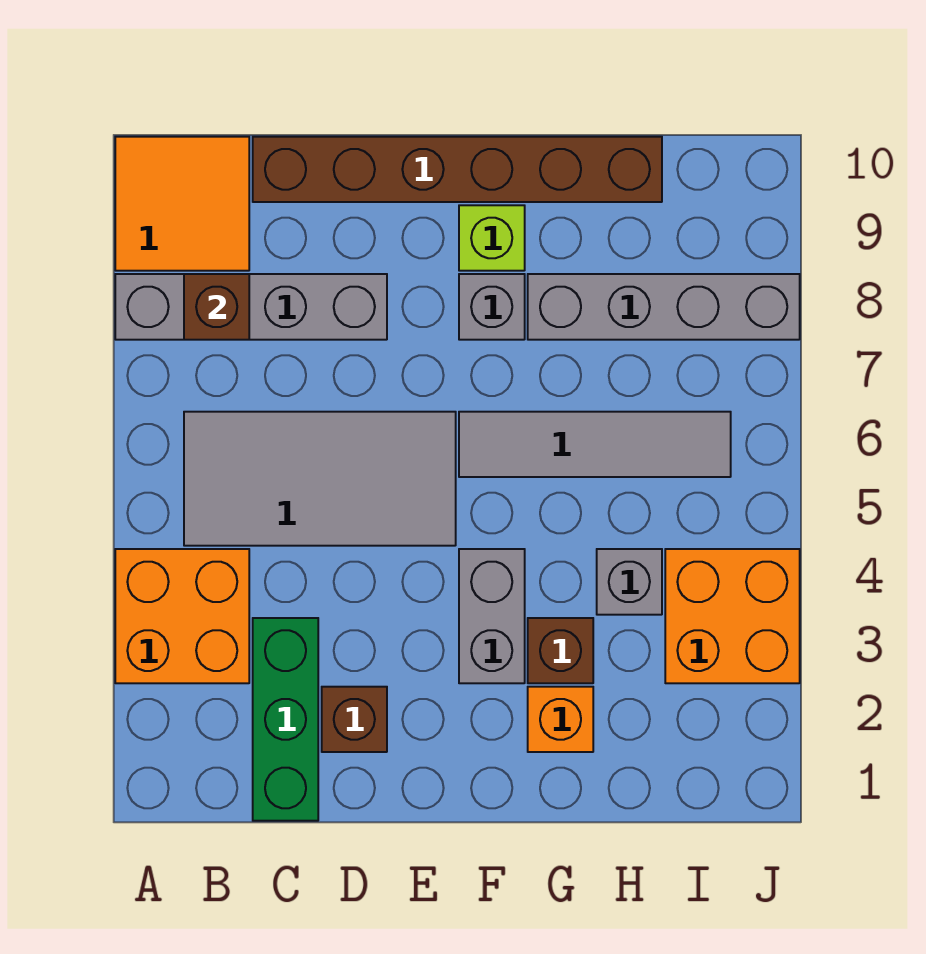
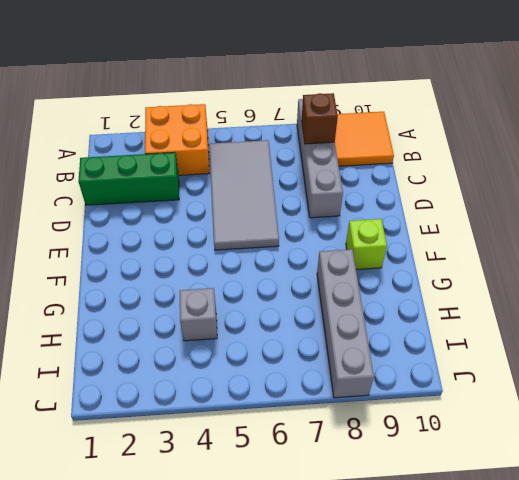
none -> brown brick C10:H10 level 1
none -> brown brick D2 level 1
none -> grey brick F3:F4 level 1

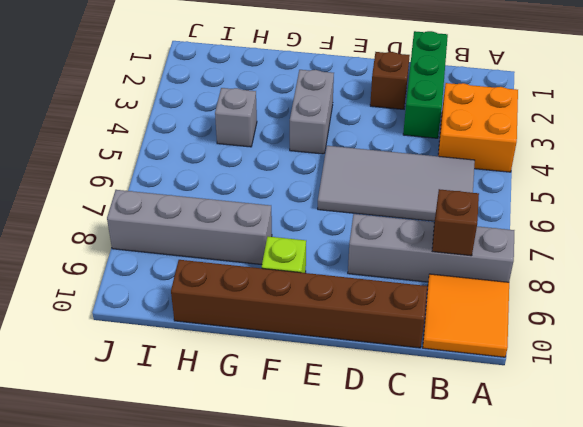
none -> grey tile F6:I6 level 1
none -> grey brick F8 level 1
none -> orange brick G2 level 1

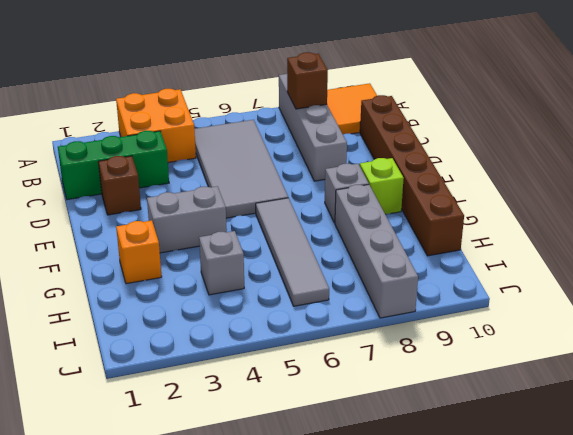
none -> brown brick G3 level 1
none -> orange brick I3:J4 level 1

